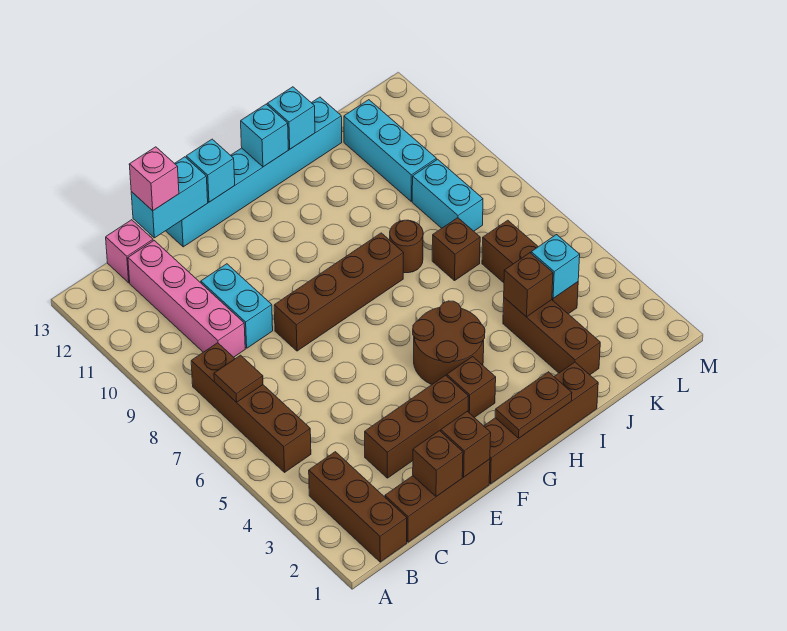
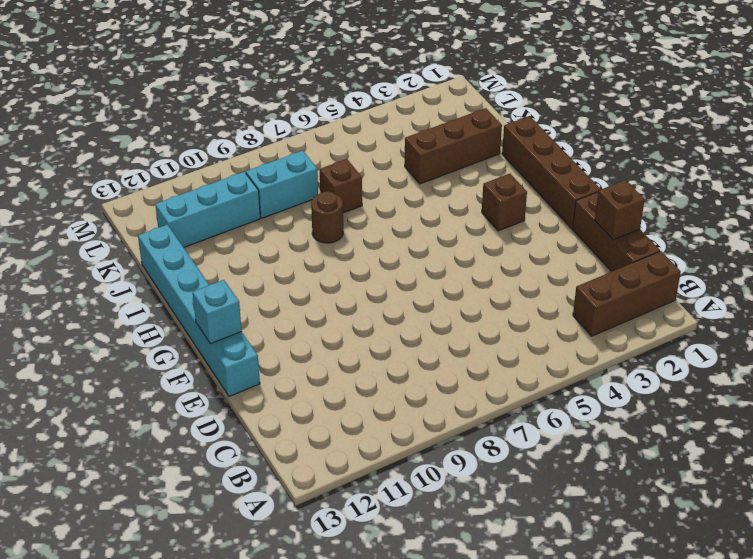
none -> brown brick B5:B8 level 1
none -> pink brick C9:C12 level 1
none -> pink brick C13 level 1

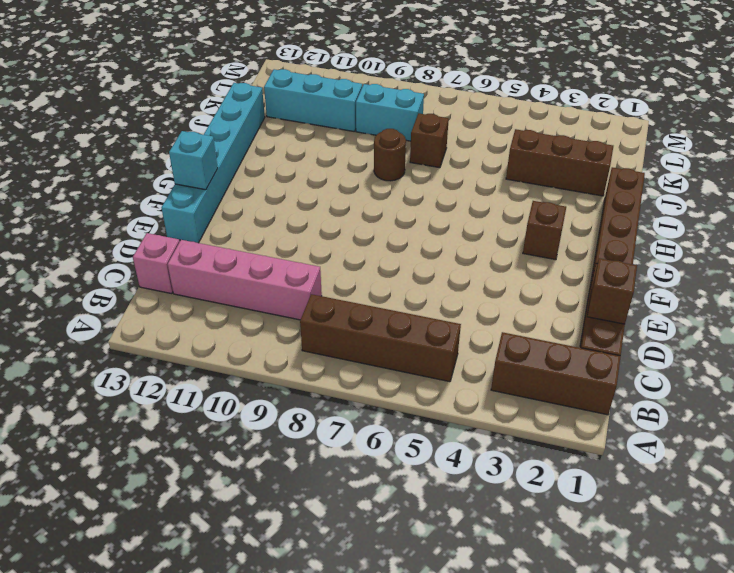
none -> brown brick D3:F3 level 1
none -> cyan brick D9:D10 level 1
none -> brown brick E8:H8 level 1

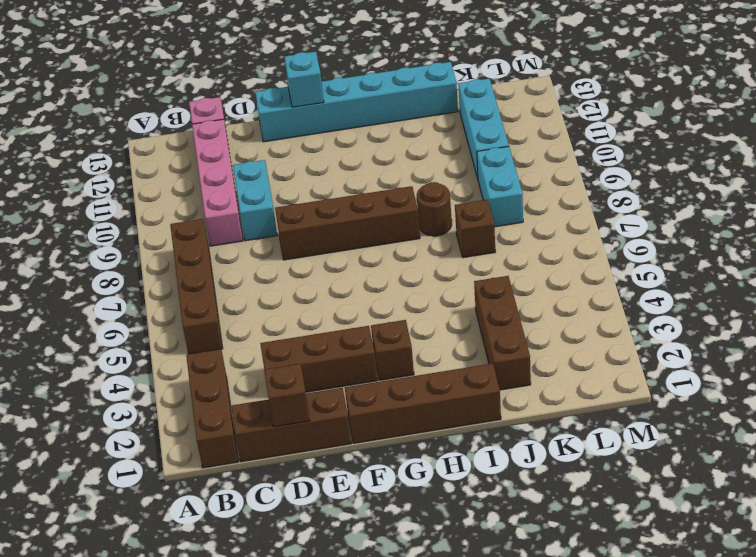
none -> brown round brick G4:H5 level 1
none -> brown brick K4:K6 level 1
none -> brown tile B7 level 2

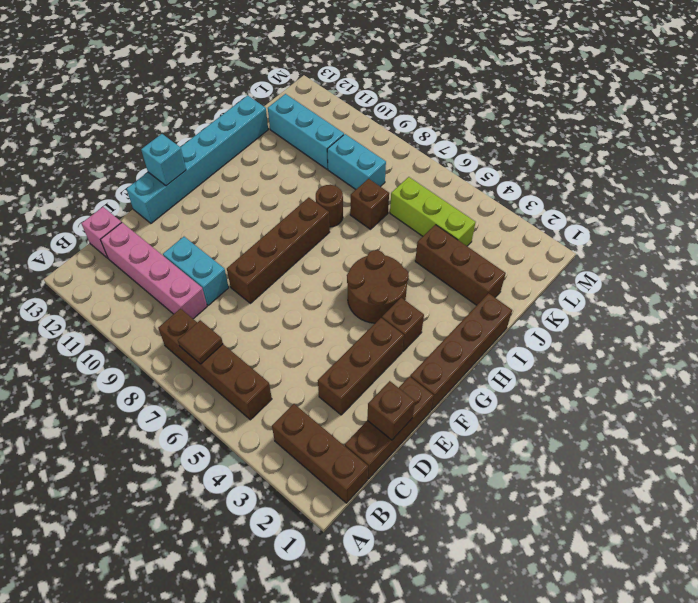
lime brick K4:K6 level 1 -> brown brick K4:K6 level 1
none -> cyan brick D13:E13 level 2
none -> brown brick E1 level 2
none -> brown plate G1:H1 level 2

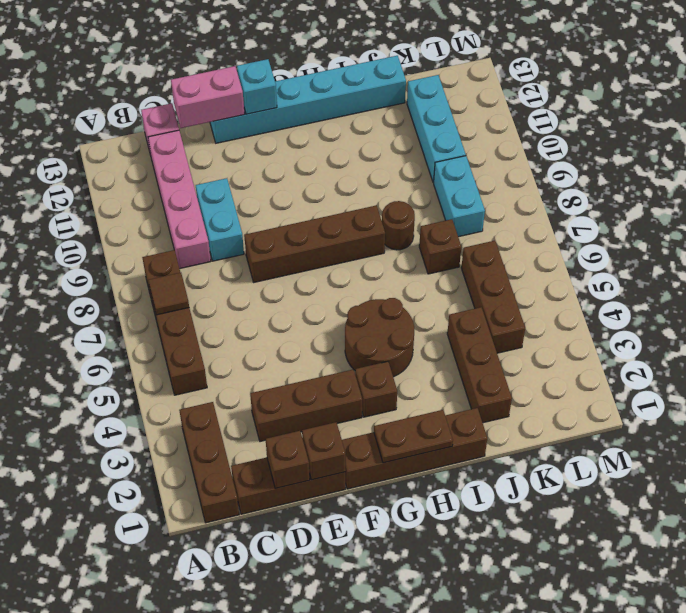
pink brick D13:E13 level 2 -> cyan brick D13:E13 level 2
none -> cyan brick H13 level 2
none -> cyan brick I13 level 2
none -> brown brick J4 level 2

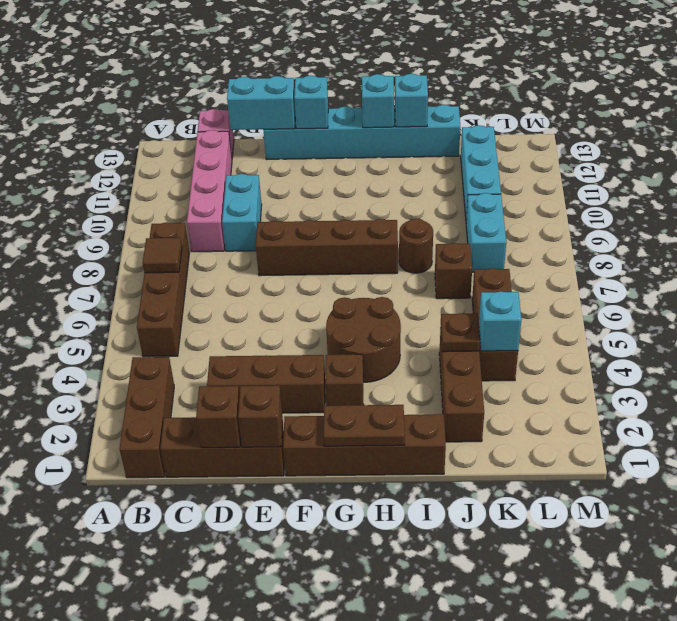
brown plate J4 level 2 -> brown brick J4 level 2
none -> pink brick D13 level 3

